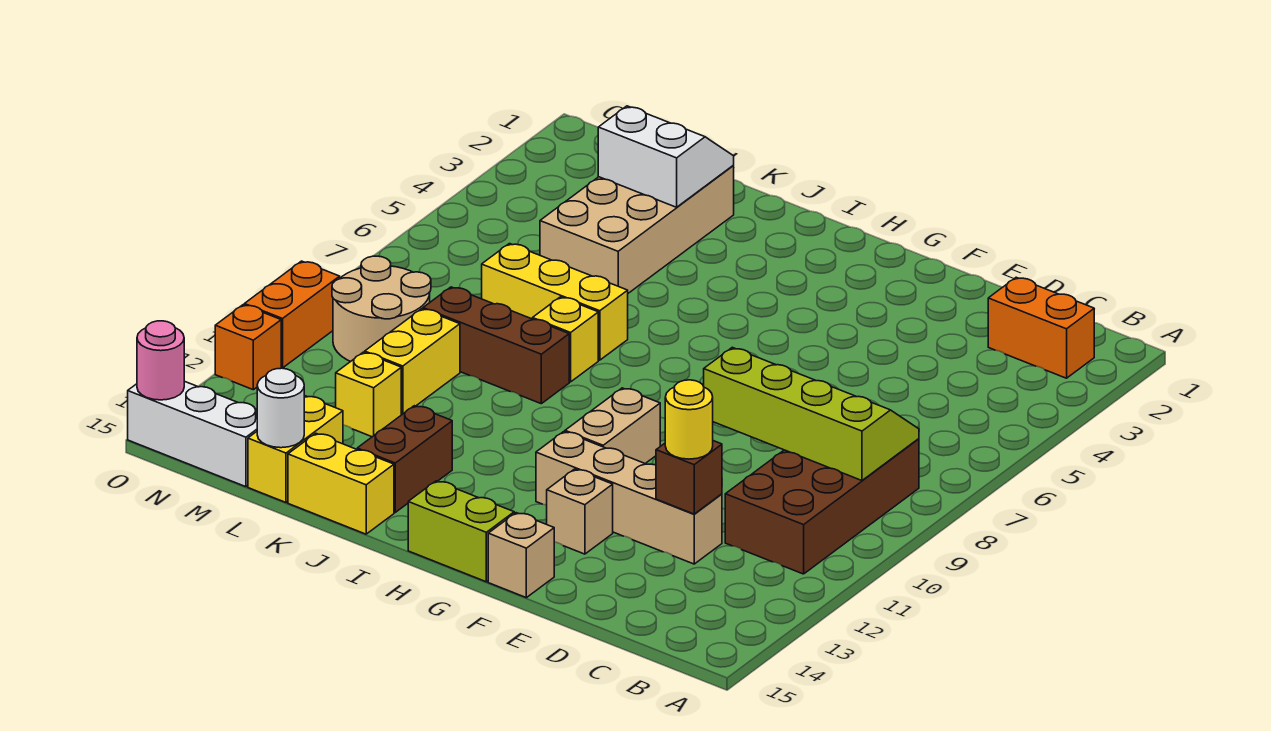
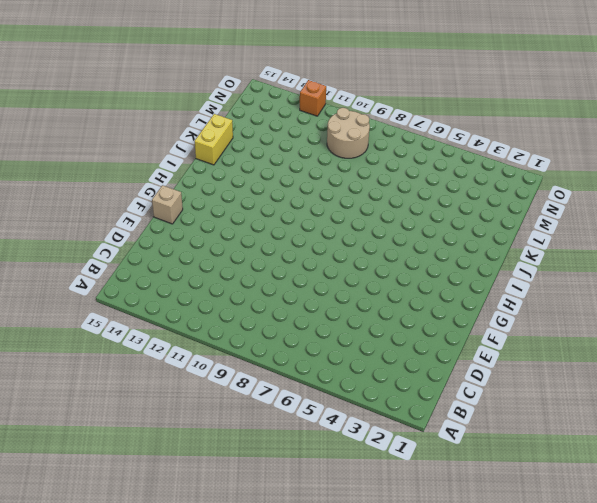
none -> orange brick B2:C2 level 1
none -> brown brick B8:C11 level 1
none -> tan brick D12:G12 level 1

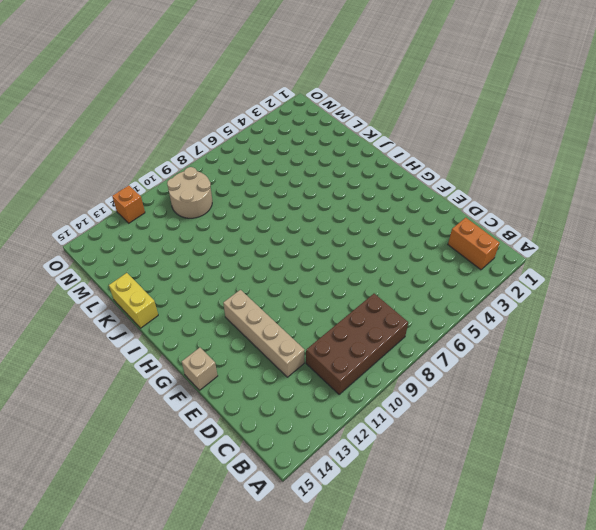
none -> tan brick F13 level 1
none -> tan brick G10:G11 level 1
none -> lime brick G15:H15 level 1

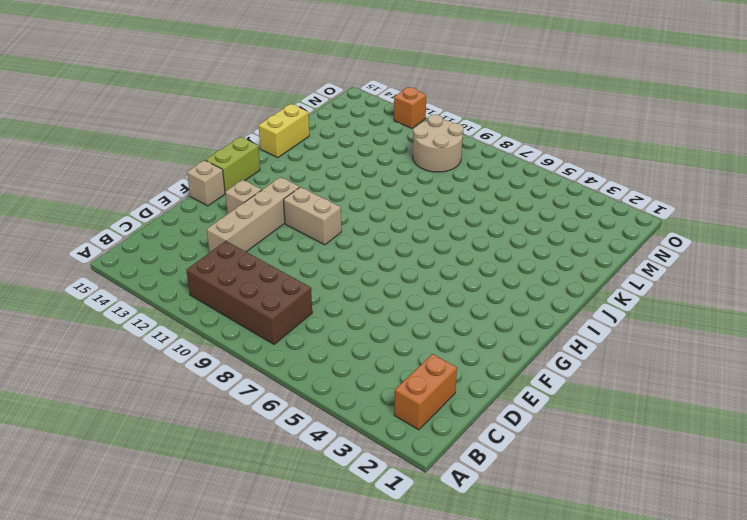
none -> yellow brick J7:L7 level 1
none -> yellow brick J8 level 1
none -> brown brick J9:L9 level 1

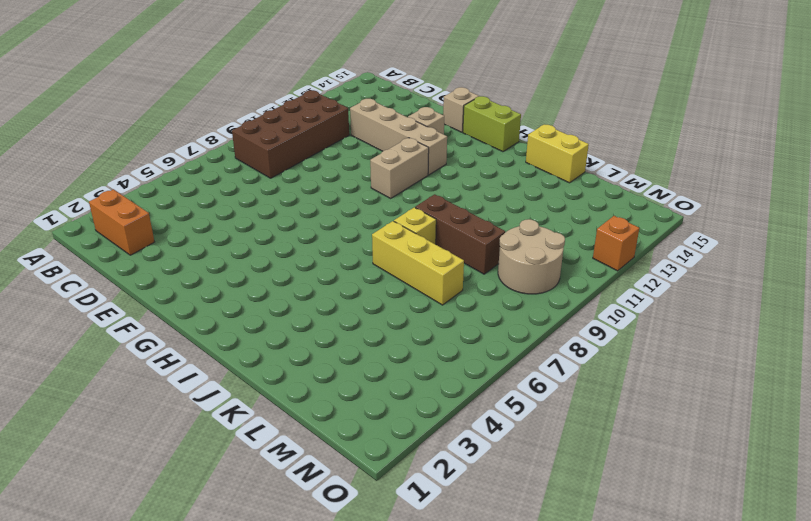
none -> brown brick J13:J14 level 1
none -> tan brick K2:L5 level 1
none -> yellow brick L10:L11 level 1

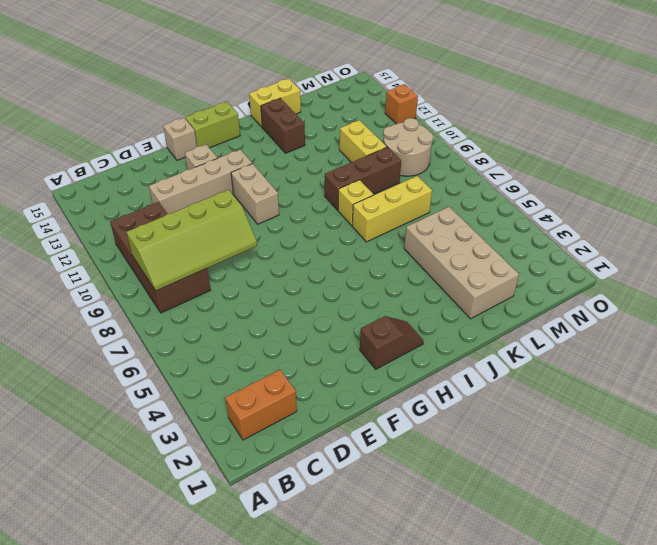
brown slope G2:H2 level 1 top G -> none
none -> yellow brick L12 level 1
none -> yellow brick L14:L15 level 1
none -> white brick M15:O15 level 1

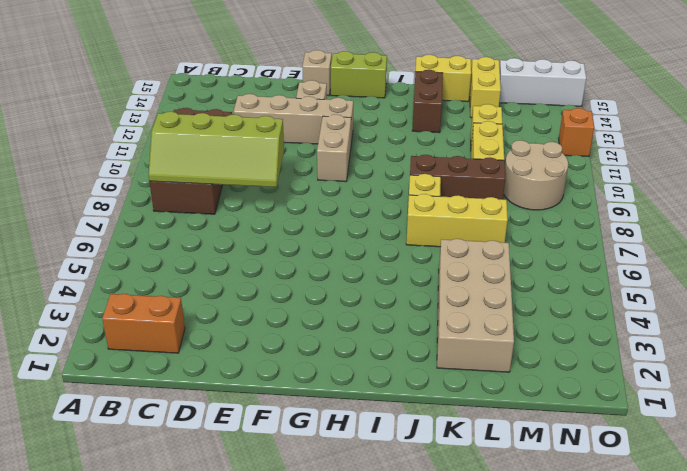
none -> orange brick O10:O11 level 1
none -> brown brick D12 level 2
none -> white slope K2:L3 level 2 top 3

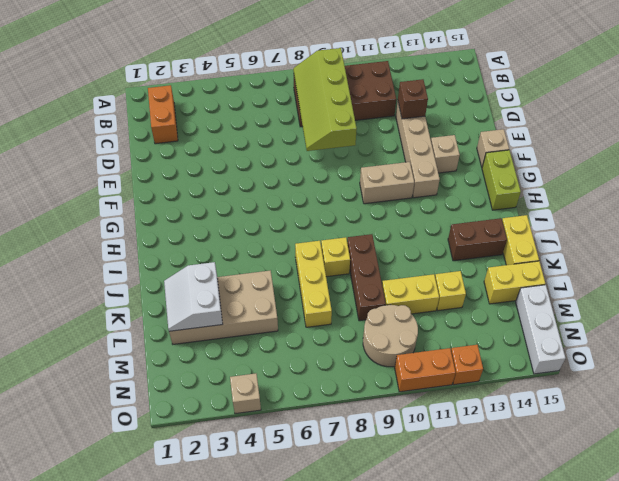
tan brick O4 level 1 -> none
none -> white round brick L15 level 2
none -> pink round brick O15 level 2
none -> yellow round brick D12 level 3

